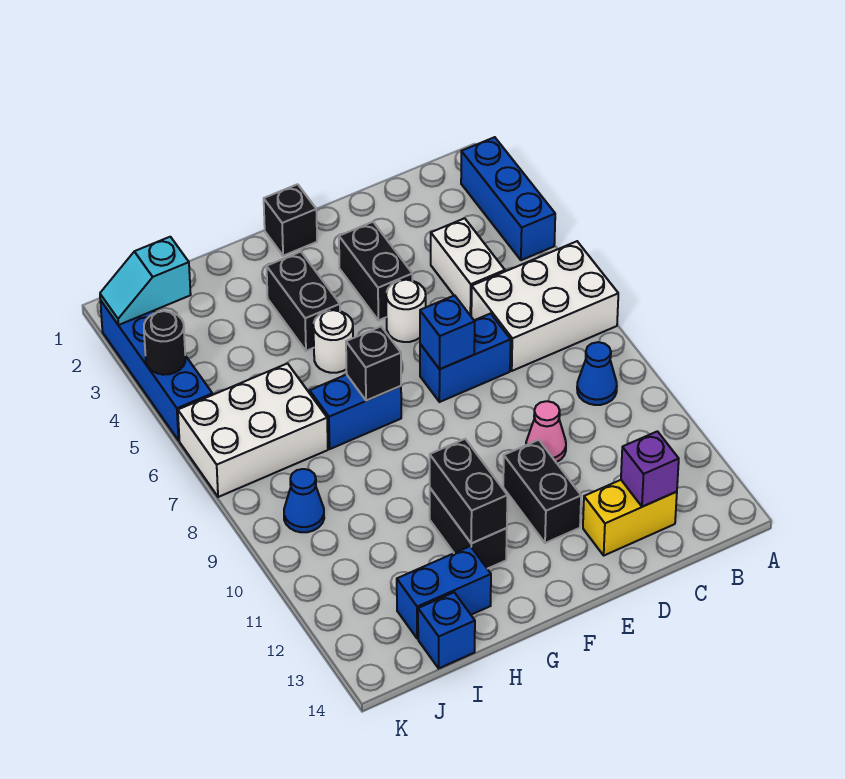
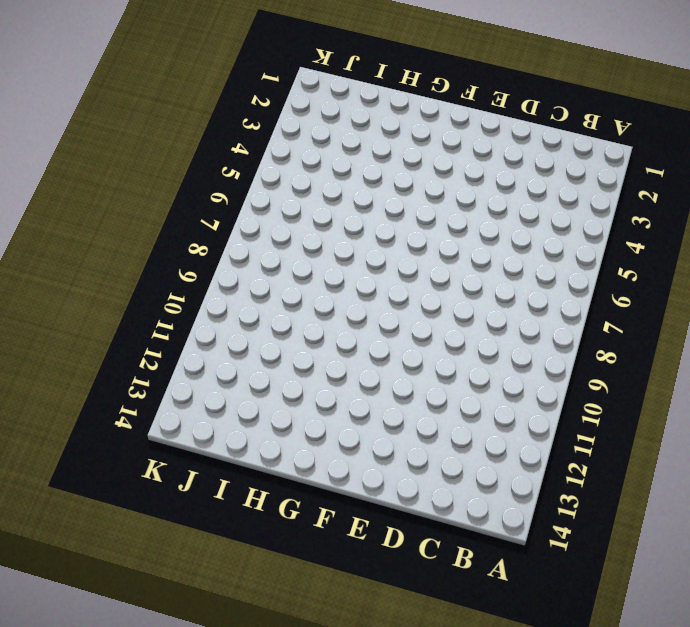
none -> blue brick A2:A4 level 1
none -> white brick A6:C7 level 1
none -> blue cone B9 level 1

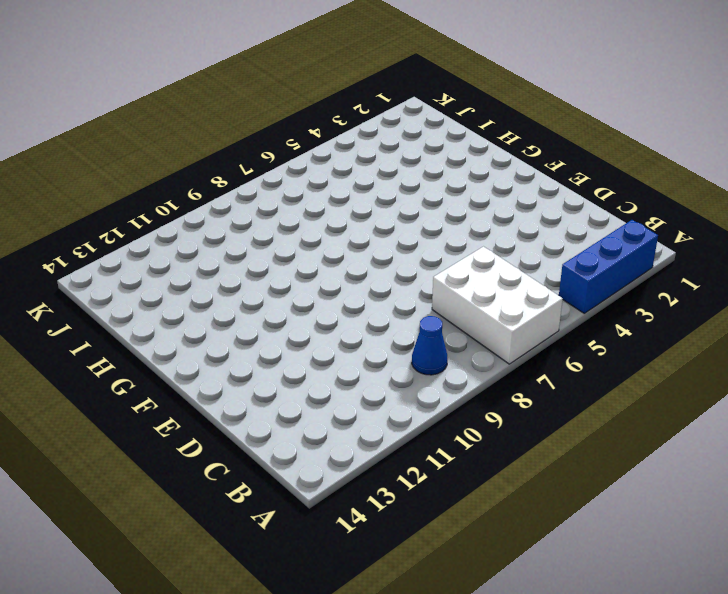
none -> white brick C4:C5 level 1
none -> yellow brick C13:D13 level 1
none -> blue brick D7:E7 level 1

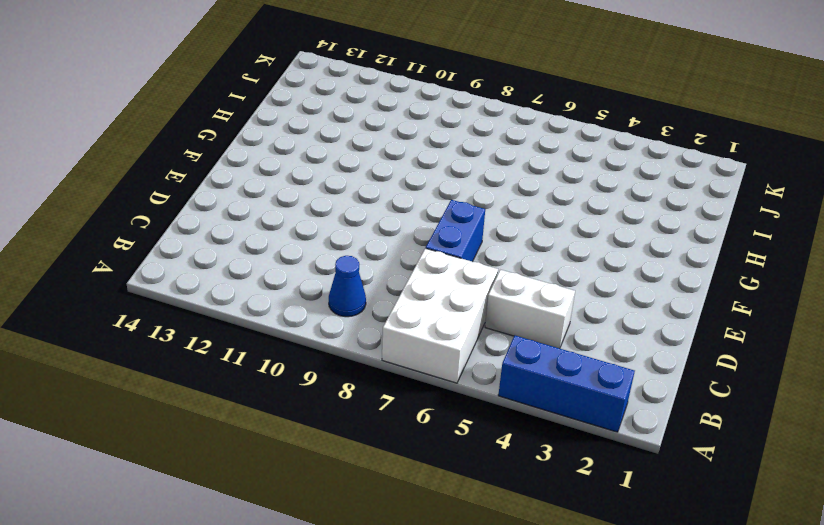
none -> yellow brick C13:D13 level 1
none -> pink cone D10 level 1
none -> black brick E3:E4 level 1

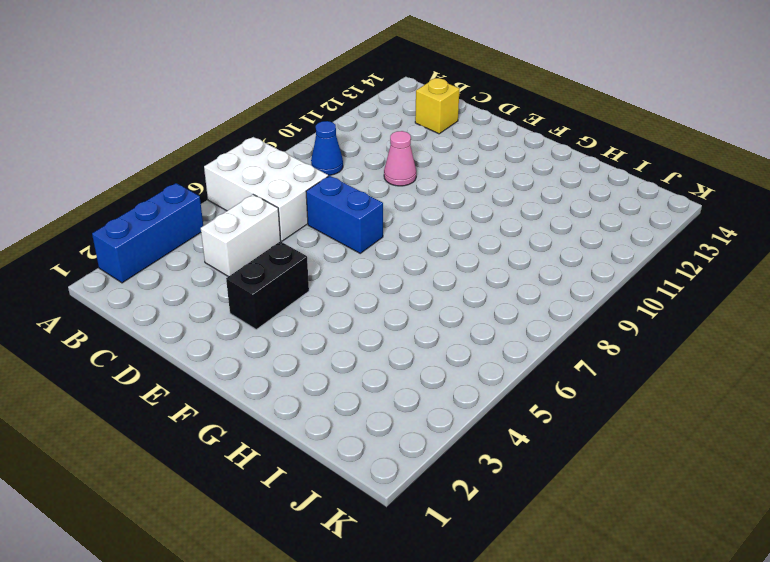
yellow brick C13 level 1 -> yellow brick C13:D13 level 1
none -> white round brick E5 level 1
none -> black brick E11:E12 level 1
none -> black brick F1 level 1

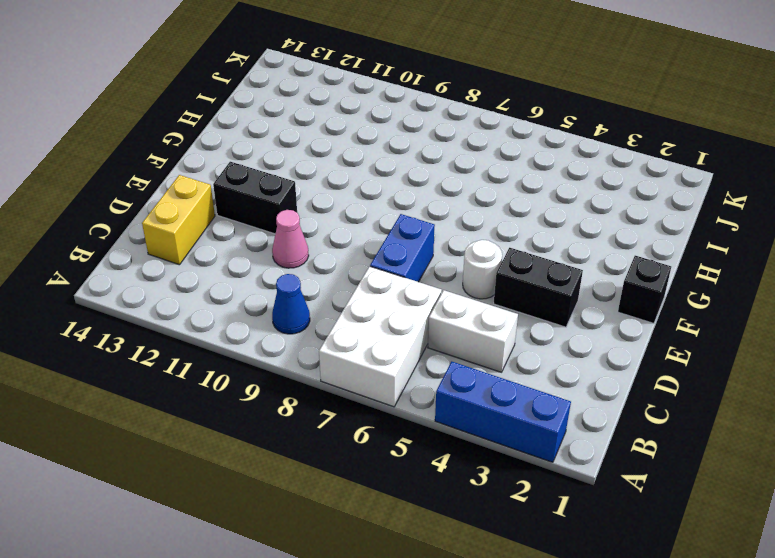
none -> black brick G3:G4 level 1
none -> white round brick G5 level 1
none -> blue brick G7:H7 level 1

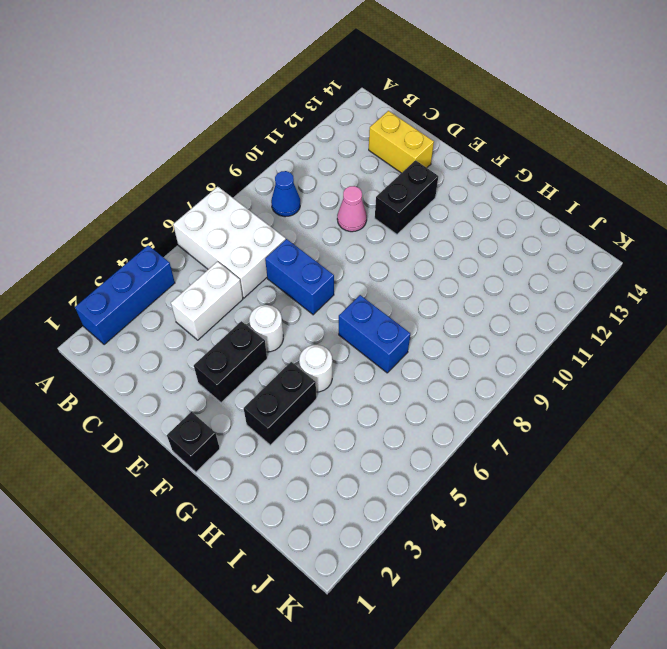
none -> black brick G11:G12 level 1
none -> blue brick H13:I13 level 1
none -> white brick I6:K7 level 1

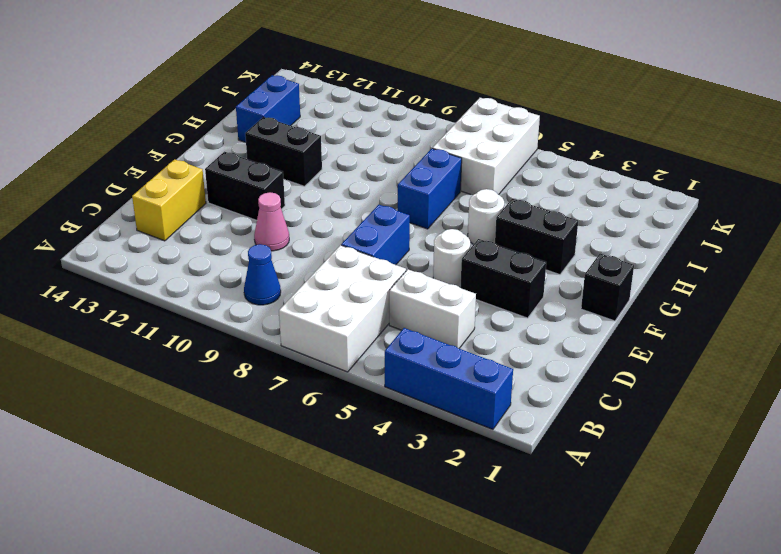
none -> blue brick I14 level 1
none -> blue cone J9 level 1
none -> blue brick K2:K5 level 1

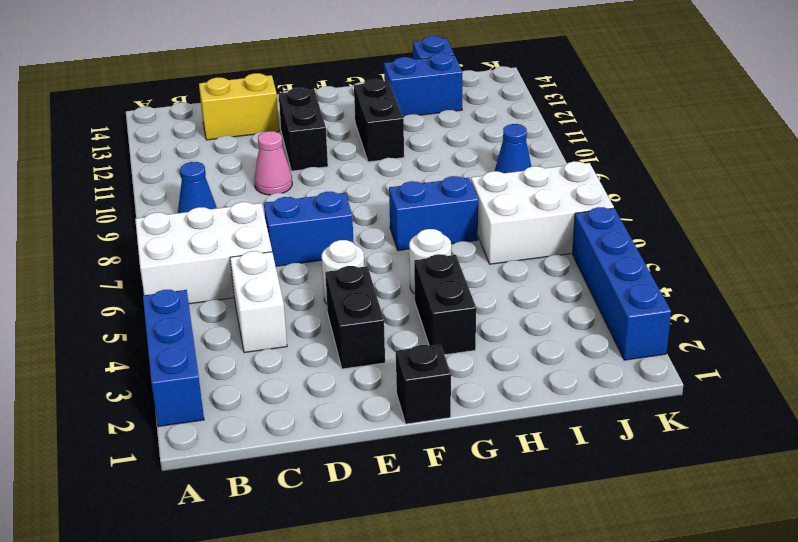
none -> purple brick C13 level 2
none -> blue brick E7 level 2
none -> black brick G7 level 2

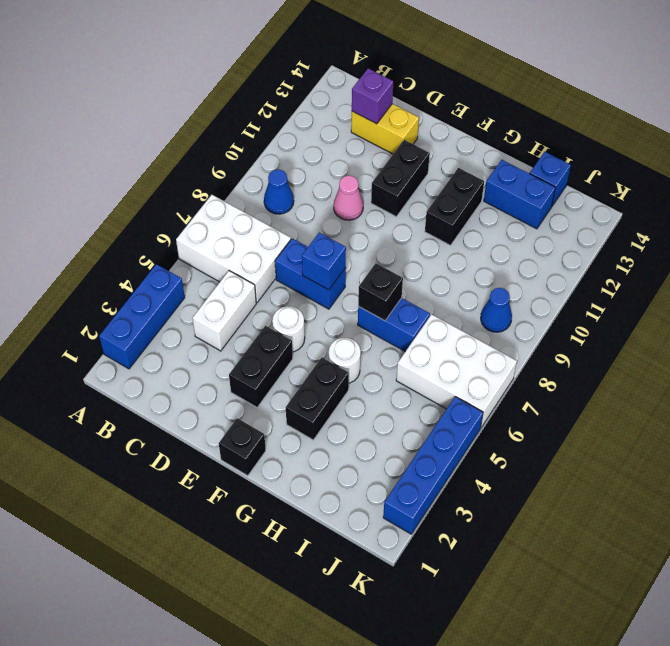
none -> black brick G11:G12 level 2
none -> cyan slope J2:K2 level 2 top J
none -> black round brick K4 level 2

